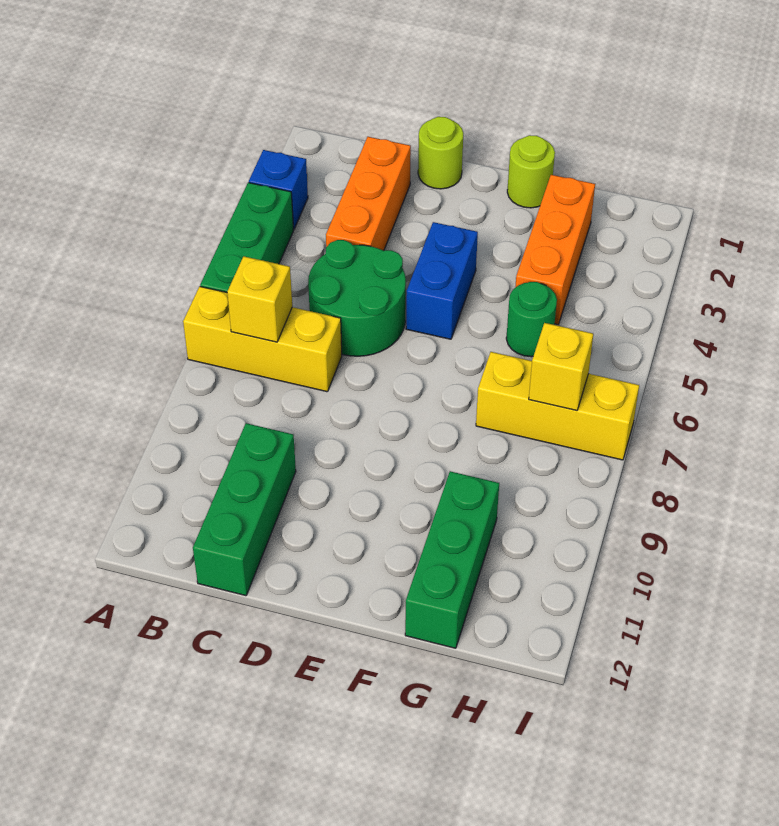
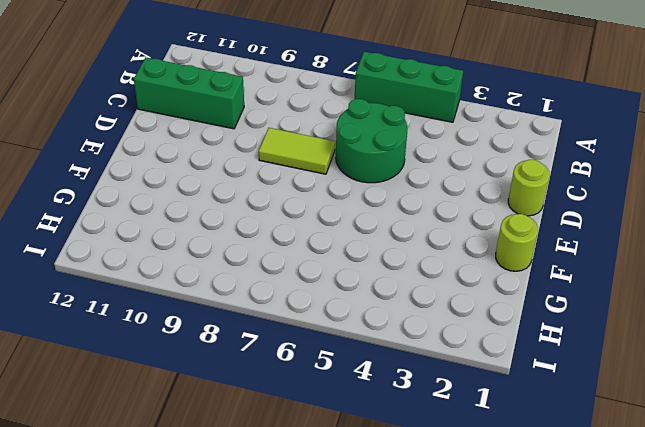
lime tile D7:D8 level 1 -> none
none -> blue brick A3 level 1
none -> yellow brick A7:C7 level 1
none -> orange brick C2:C4 level 1

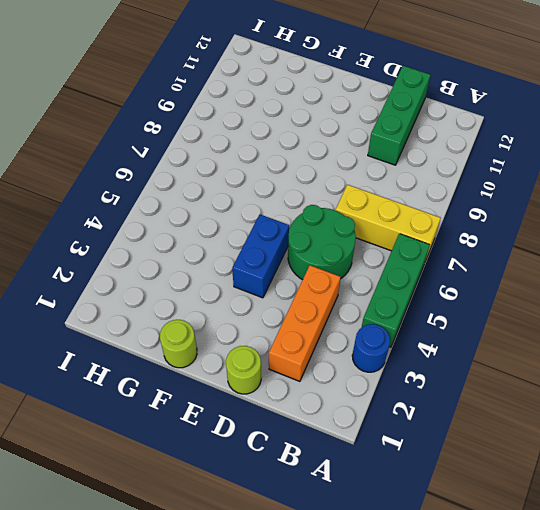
blue round brick A3 level 1 -> blue brick A3 level 1
none -> orange brick G2:G4 level 1
none -> green round brick G5 level 1
none -> yellow brick G7:I7 level 1

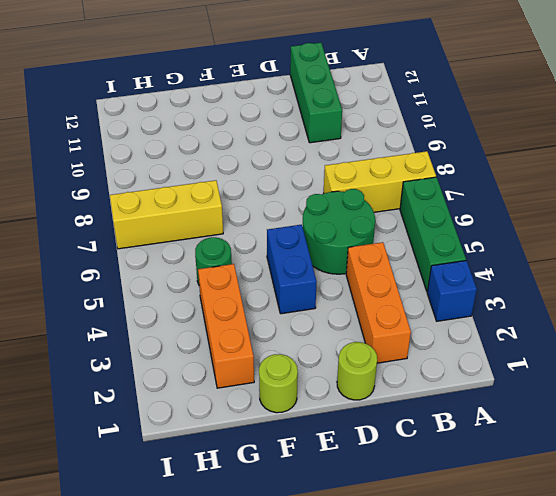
none -> green brick G10:G12 level 1
none -> yellow brick B7 level 2
none -> yellow brick H7 level 2

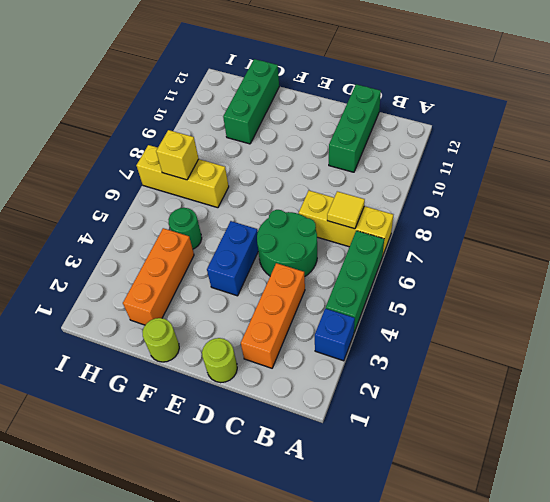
yellow tile B7 level 2 -> yellow brick B7 level 2

